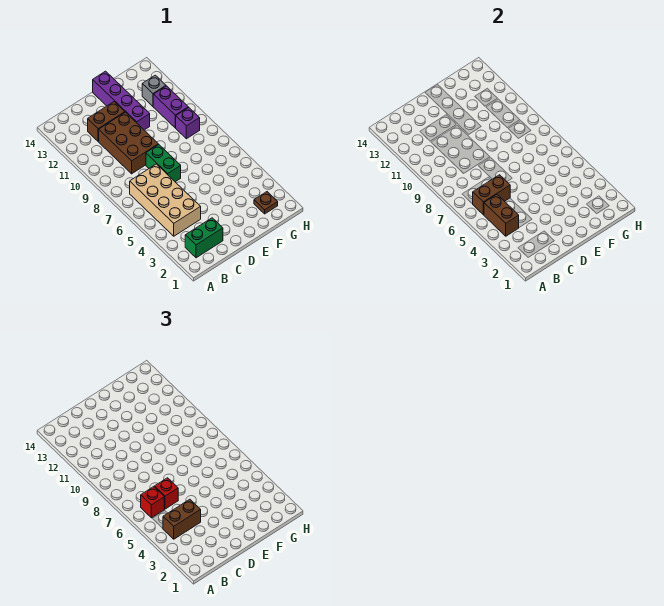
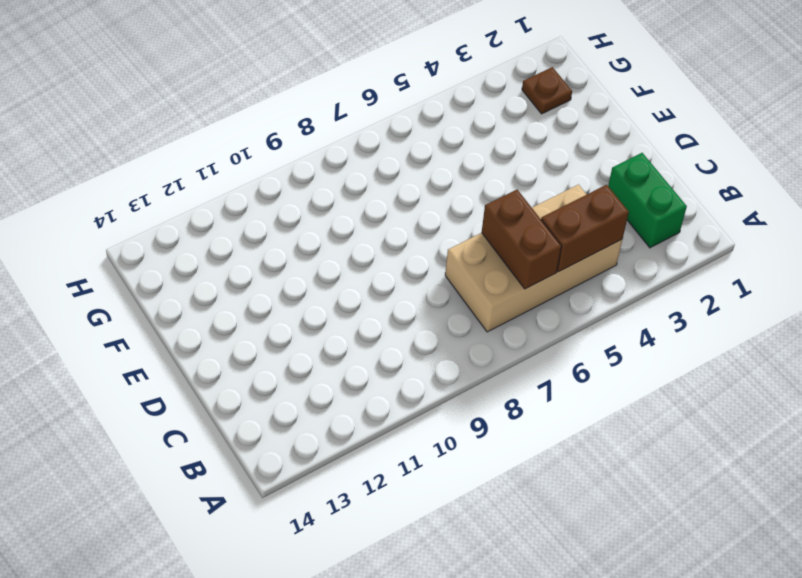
none -> brown brick C9:D11 level 1
none -> brown brick C12:D12 level 1
none -> green brick D7:D8 level 1

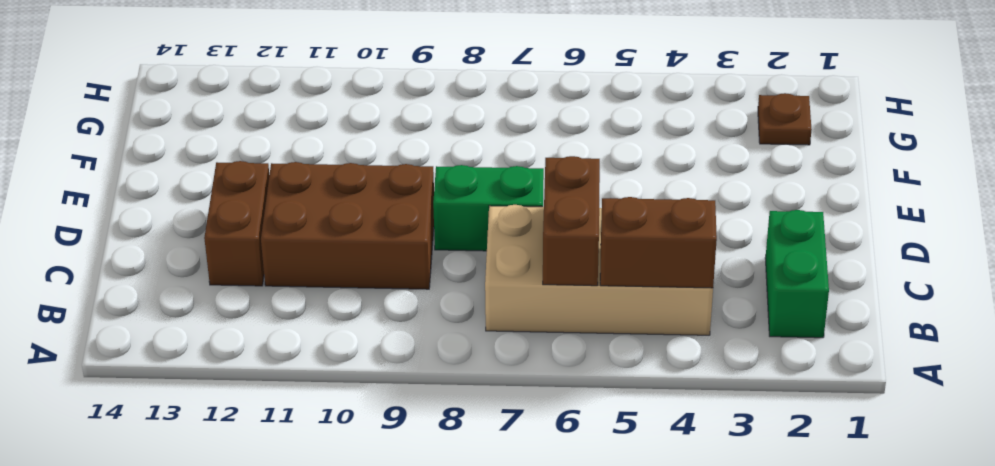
none -> purple brick E11:E14 level 1
none -> purple brick G9 level 1
none -> purple brick G10:G11 level 1

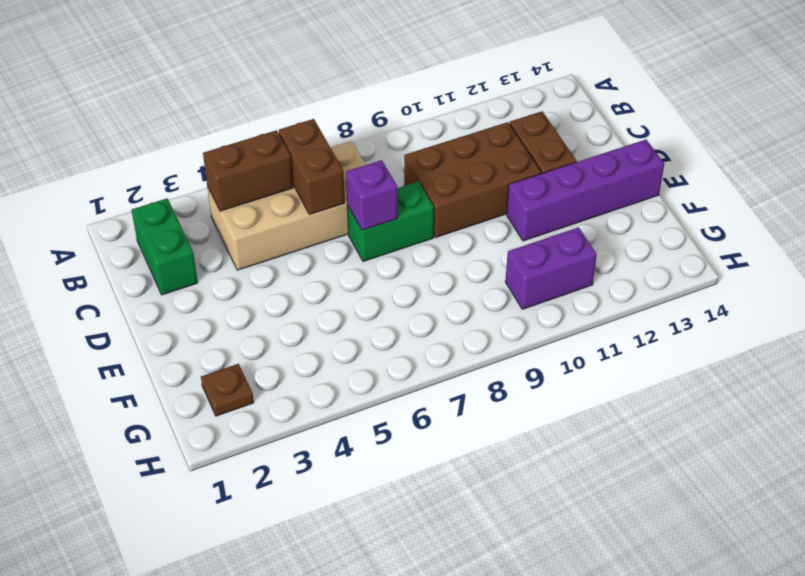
purple brick D7 level 2 -> purple brick G9 level 1
none -> grey brick G12 level 1
none -> brown brick B4:C4 level 3
none -> red brick B6 level 3

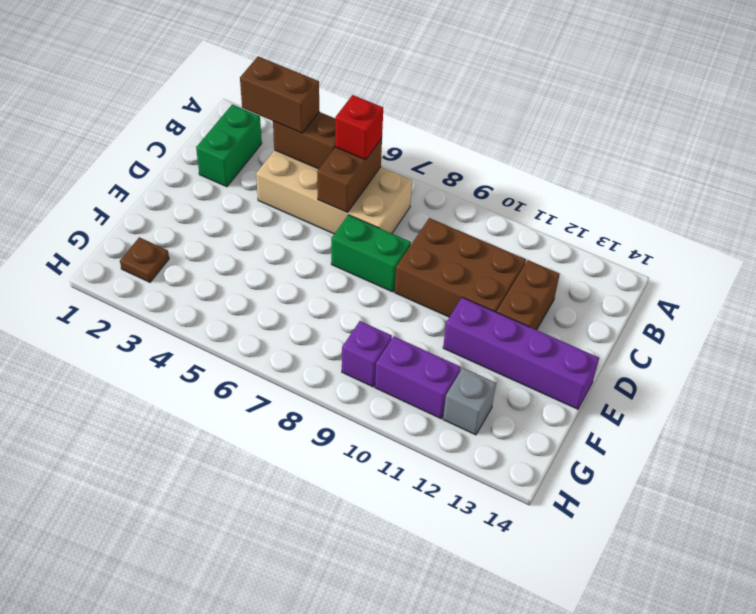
brown brick B3:B4 level 3 -> brown brick B4:C4 level 3
none -> red brick C6 level 3

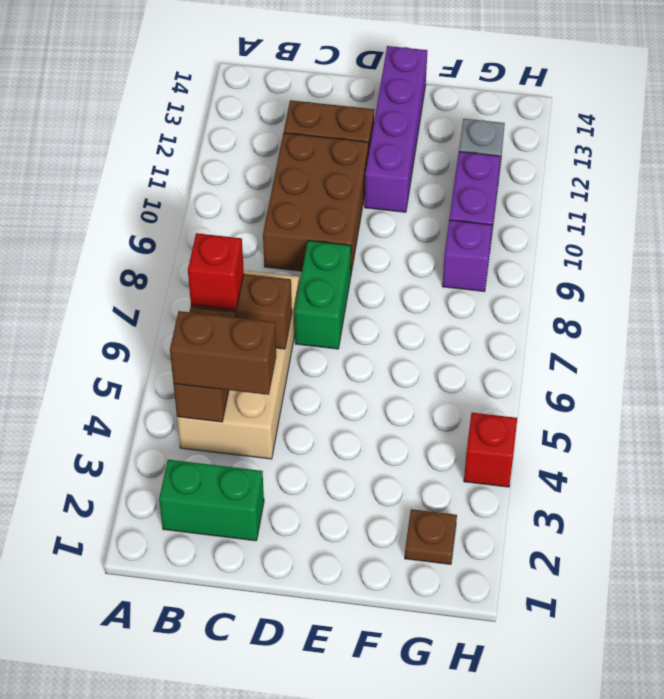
red brick H4 level 1 -> red brick C6 level 3

